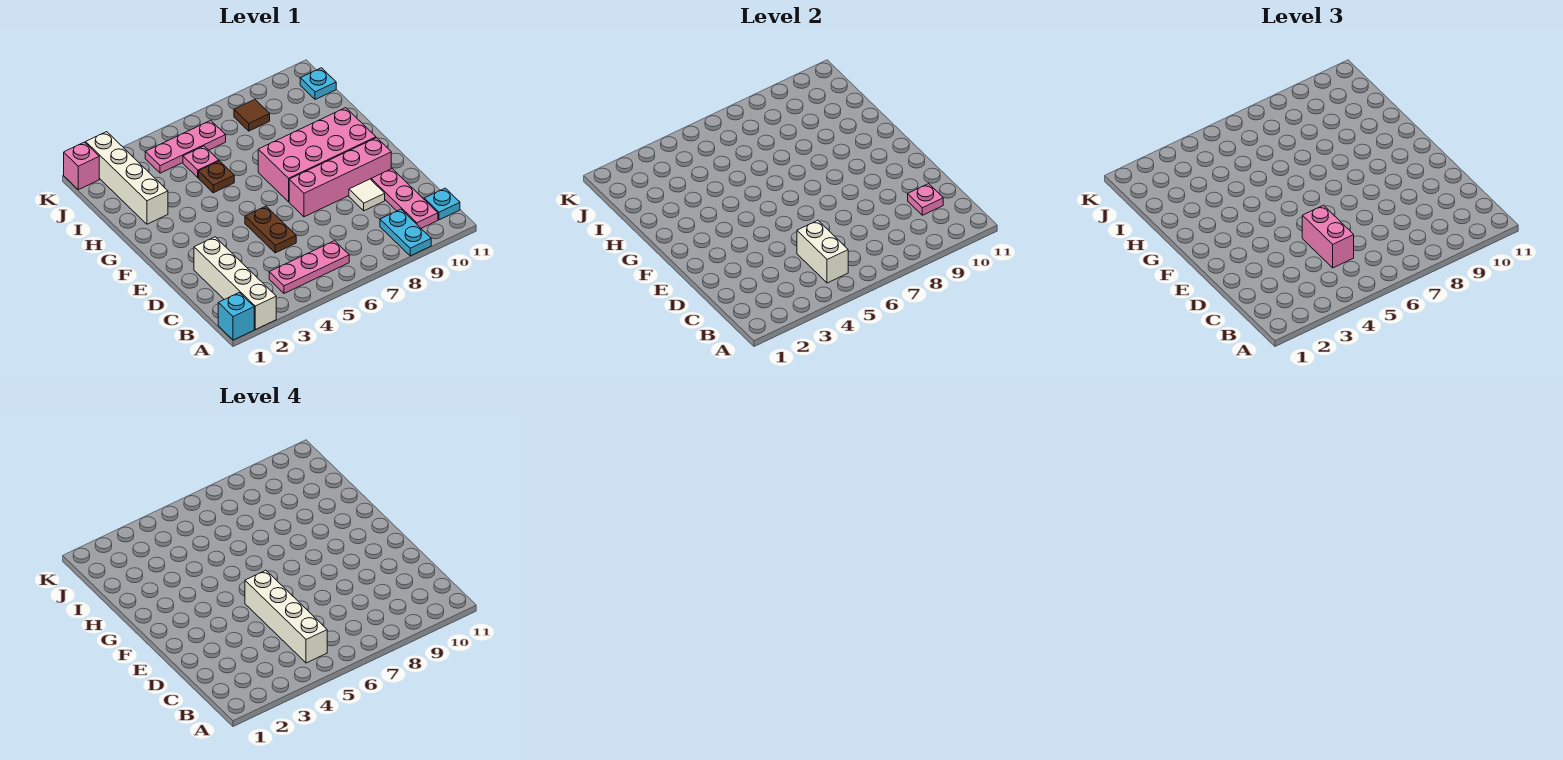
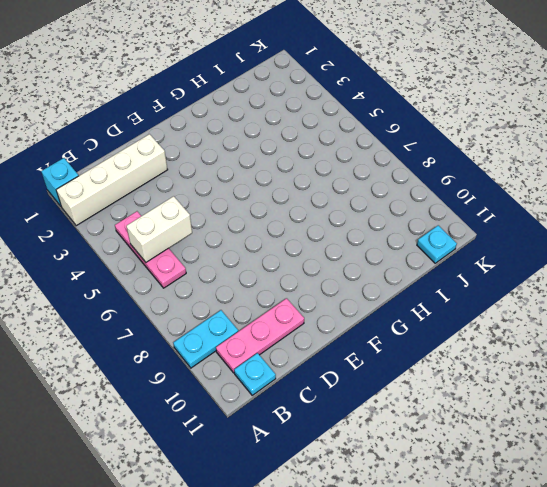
none -> brown plate D5:E5 level 1
none -> white tile D9 level 1
none -> pink brick E7:E10 level 1

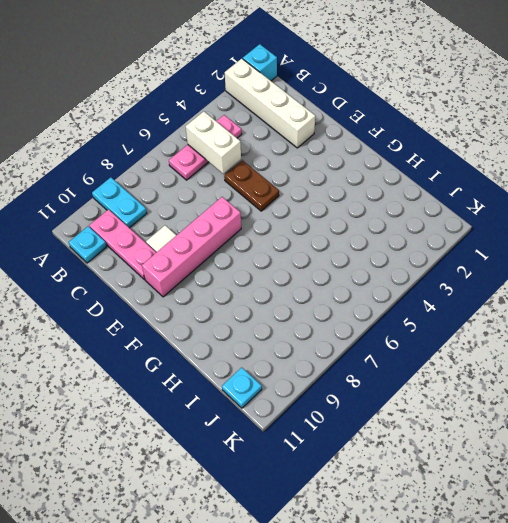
none -> pink brick F7:G10 level 1
none -> white brick H2:K2 level 1
none -> brown plate H5 level 1

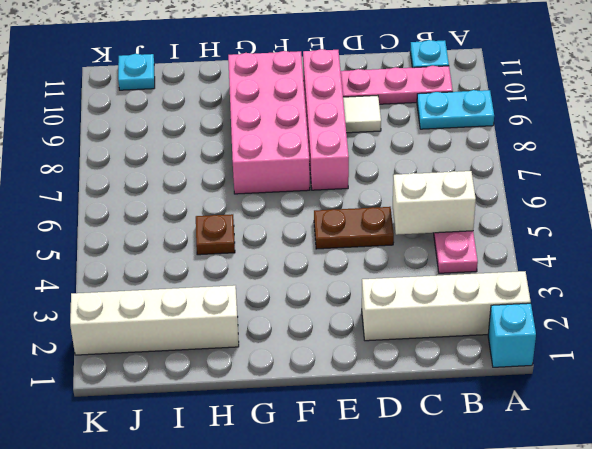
none -> pink plate I5 level 1
none -> pink plate J4:J6 level 1
none -> brown tile J8 level 1

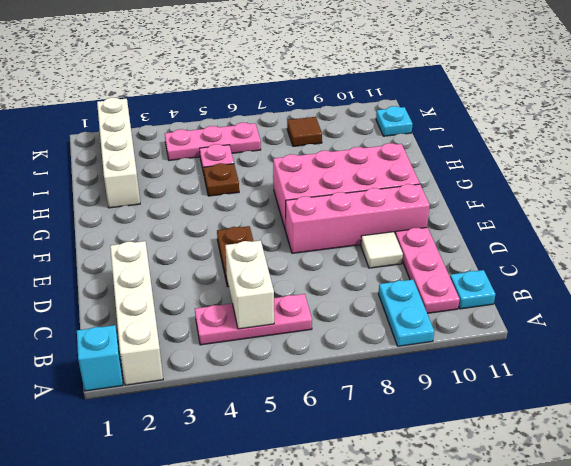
none -> pink brick K1 level 1
none -> pink plate C10 level 2
none -> pink brick C5:D5 level 3

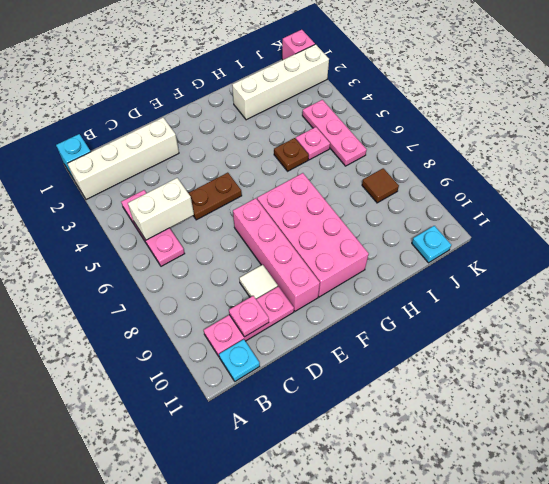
none -> cyan plate A9:B9 level 1
none -> pink brick C5:D5 level 3
none -> white brick B5:E5 level 4

